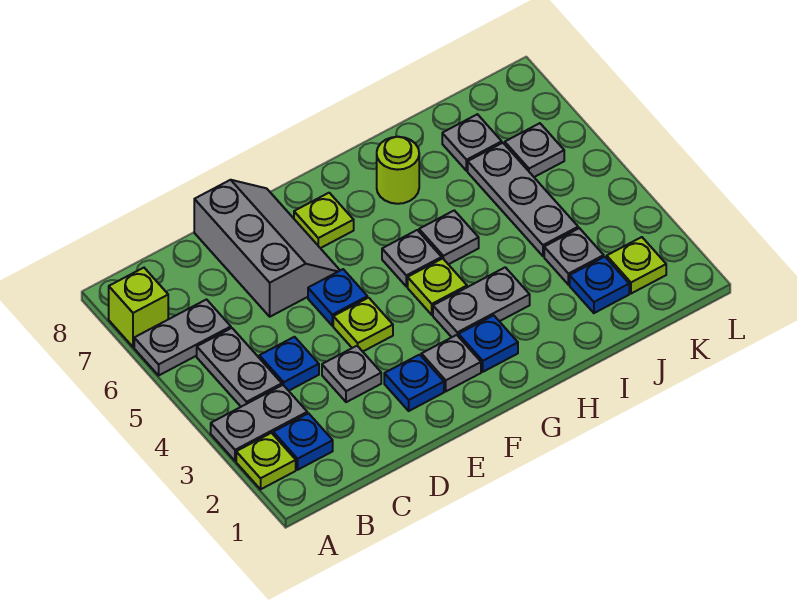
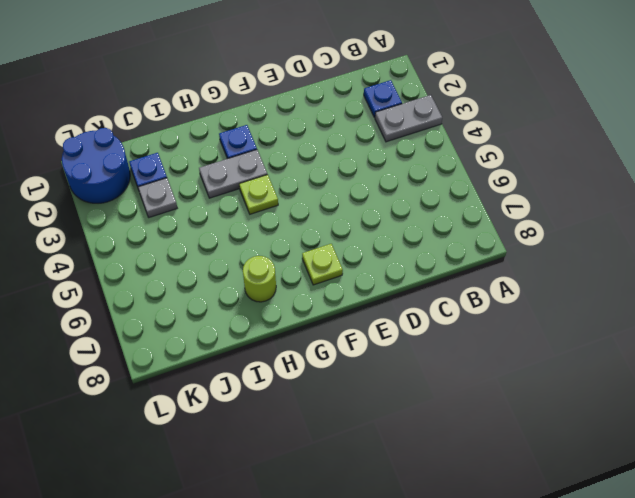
blue round brick K1:L2 level 1 -> lime plate K2 level 1
none -> lime plate A2 level 1
none -> grey plate A6:B6 level 1
none -> lime brick A7 level 1

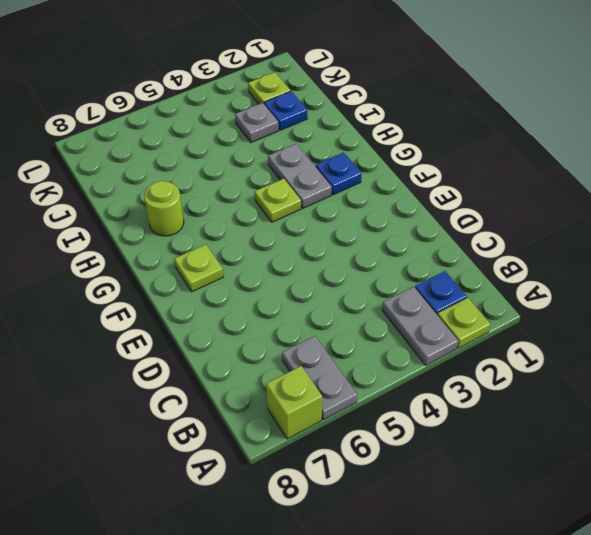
none -> grey plate B4:B5 level 1
none -> blue plate C4 level 1
none -> grey plate D3 level 1

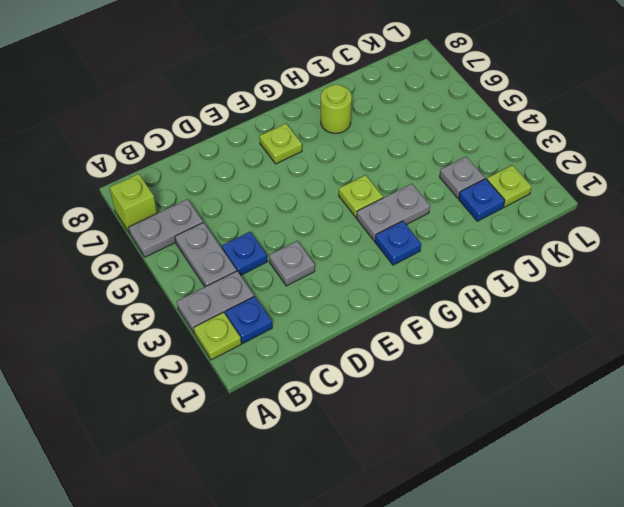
none -> grey slope D6:E8 level 1 top D
none -> blue plate E2 level 1
none -> lime plate E4 level 1

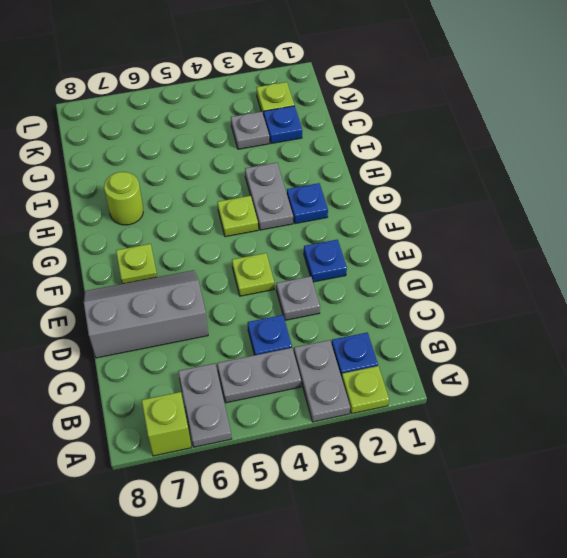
none -> blue plate E5 level 1
none -> grey plate F2 level 1
none -> grey plate G5 level 1

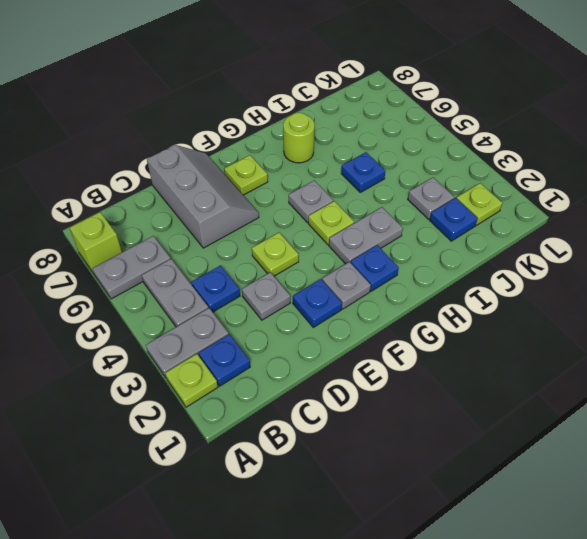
blue plate I5 level 1 -> blue plate E5 level 1
none -> grey plate H5 level 1
none -> grey plate J4:J6 level 1
none -> grey plate J7 level 1

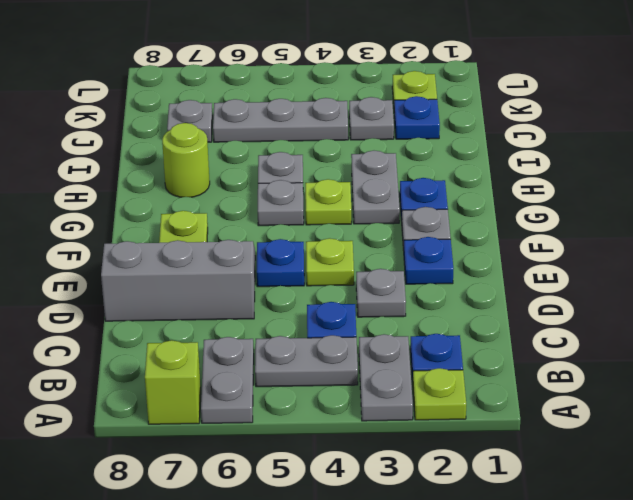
none -> grey plate K6 level 1

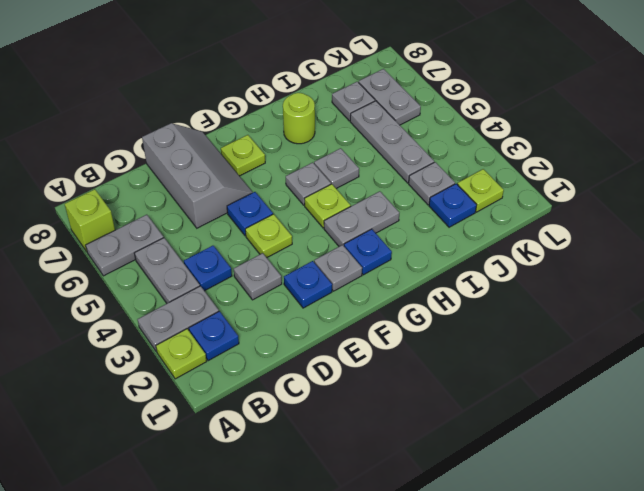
grey plate K6:K7 level 1 -> grey plate K6 level 1

